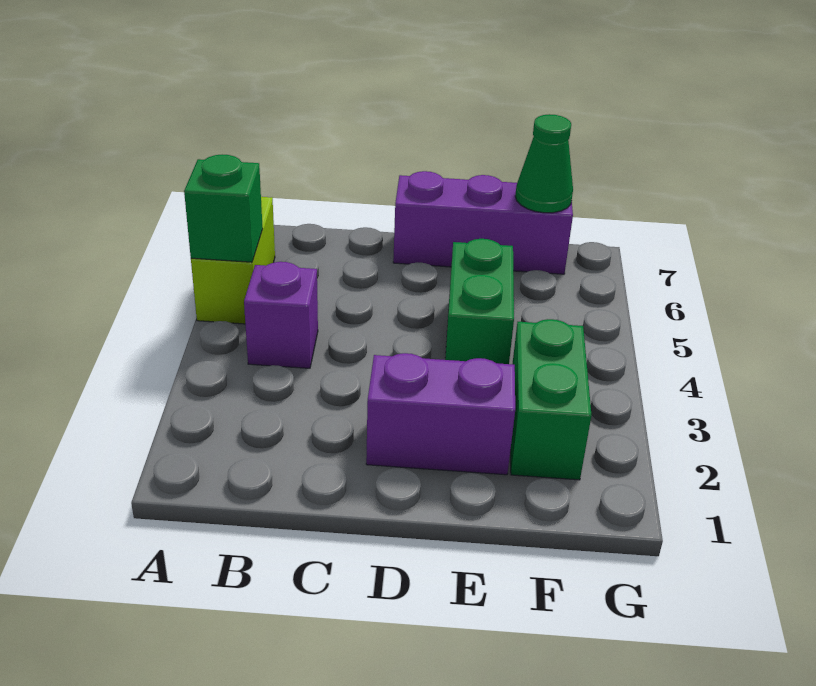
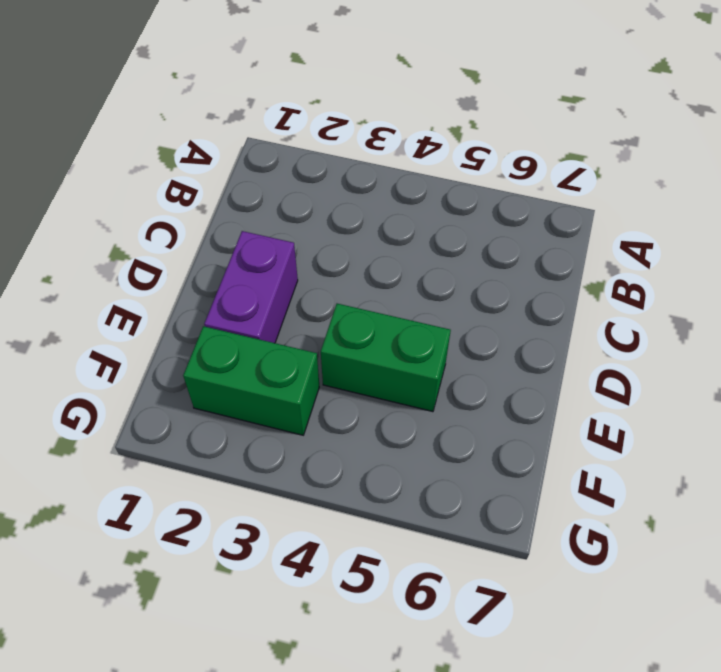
none -> lime brick A5:A6 level 1
none -> purple brick B4 level 1

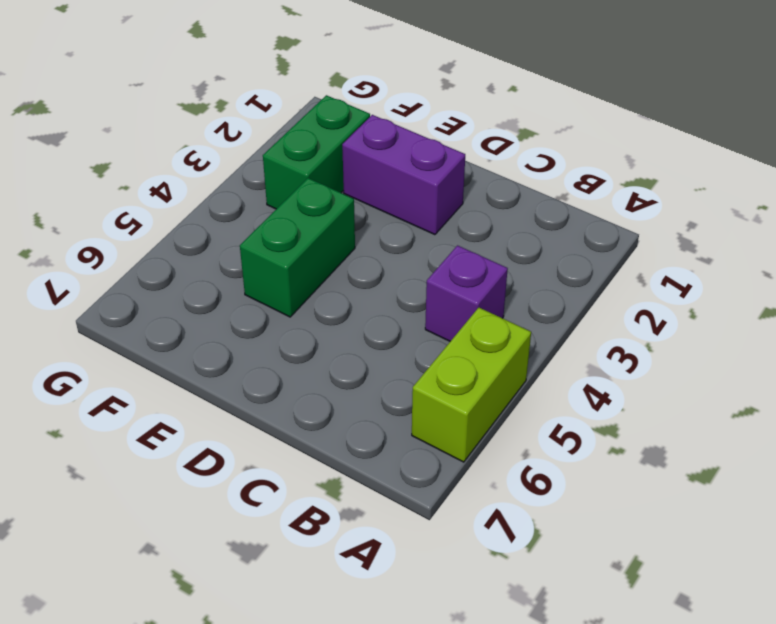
none -> purple brick D7:F7 level 1
none -> green brick A5 level 2

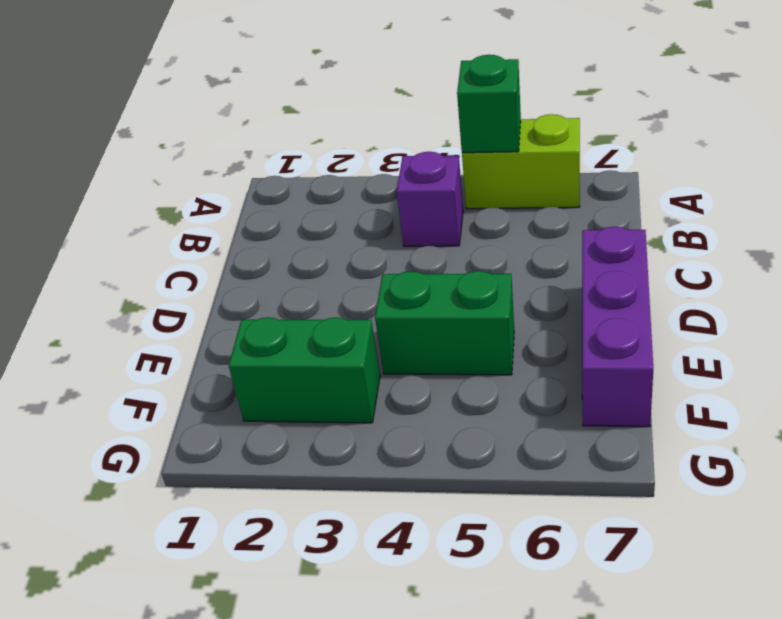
none -> purple brick D2:E2 level 1
none -> green cone F7 level 2

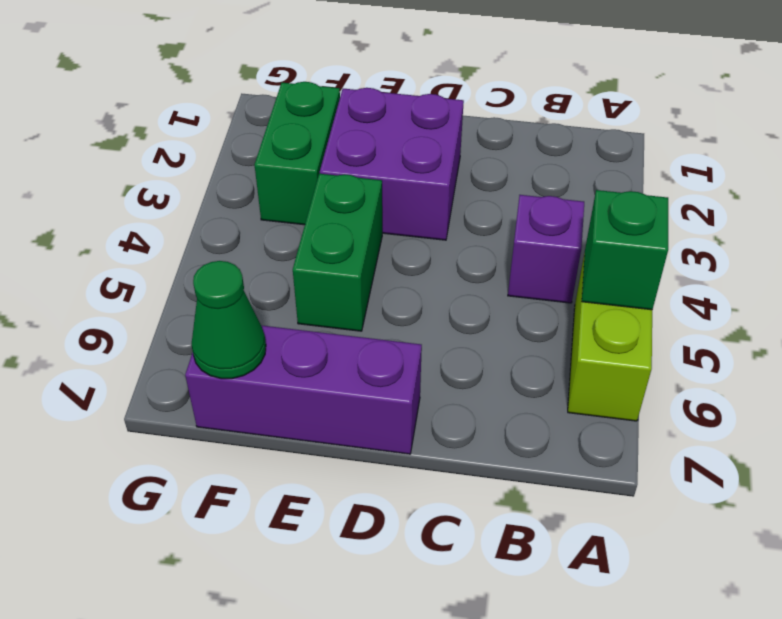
purple brick D2:E3 level 1 -> purple brick D2:E2 level 1

